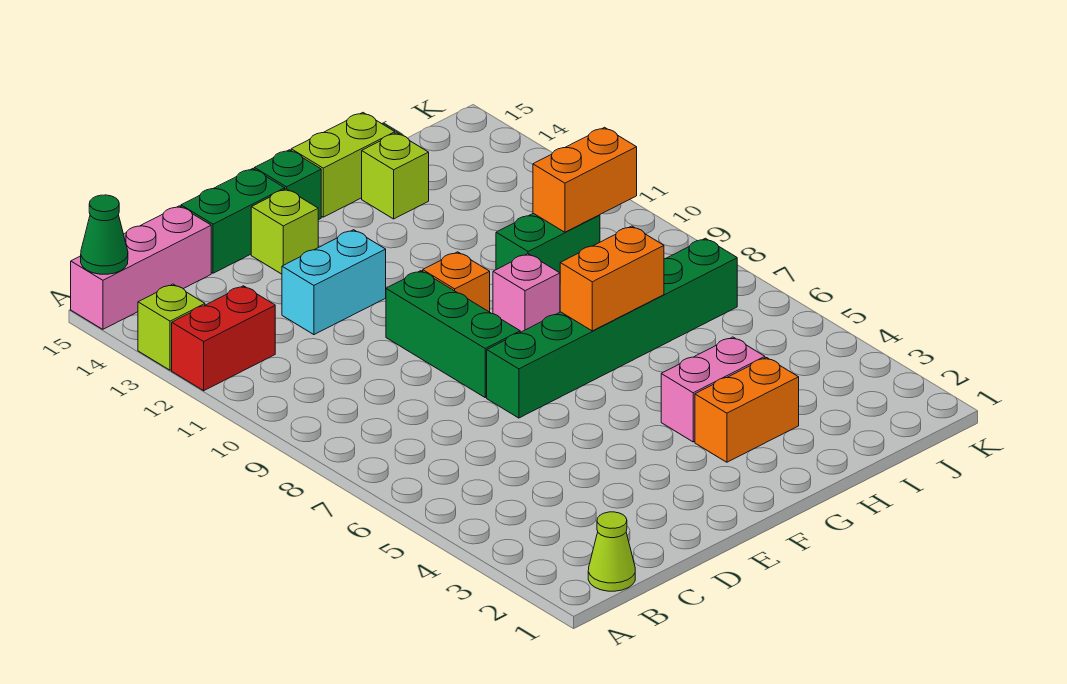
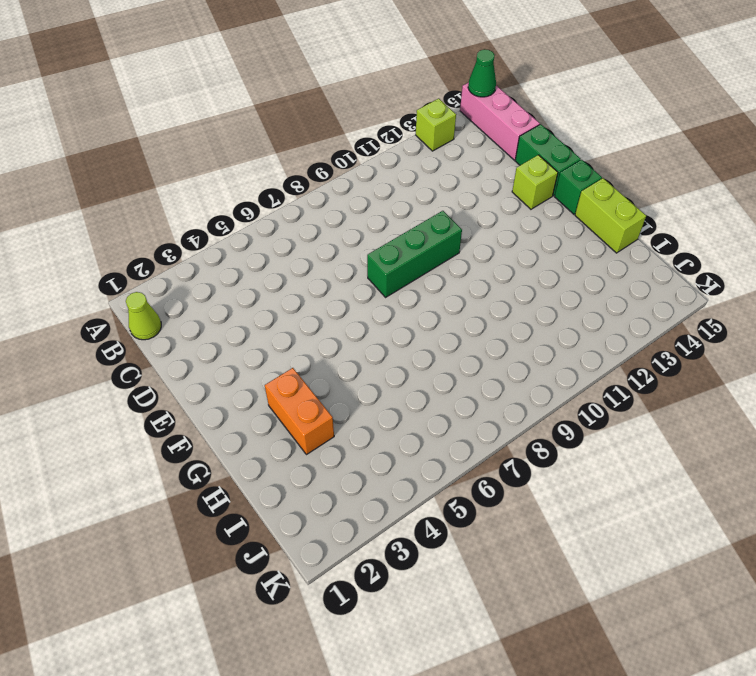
none -> red brick A12:B12 level 1
none -> cyan brick D12:E12 level 1
none -> green brick E7:J7 level 1

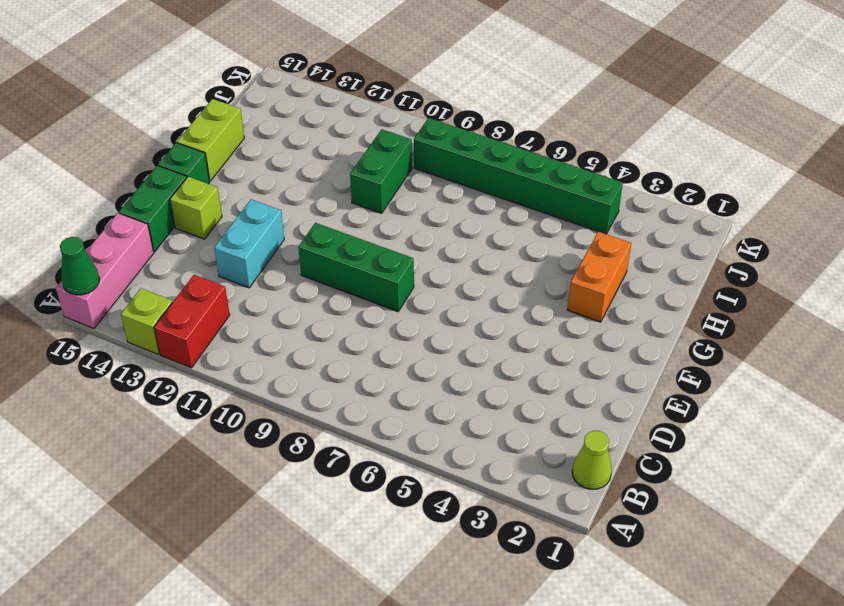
green brick J4:J9 level 1 -> green brick E7:J7 level 1
none -> orange brick F10 level 1
none -> pink brick G4:H4 level 1
none -> pink brick G9 level 1

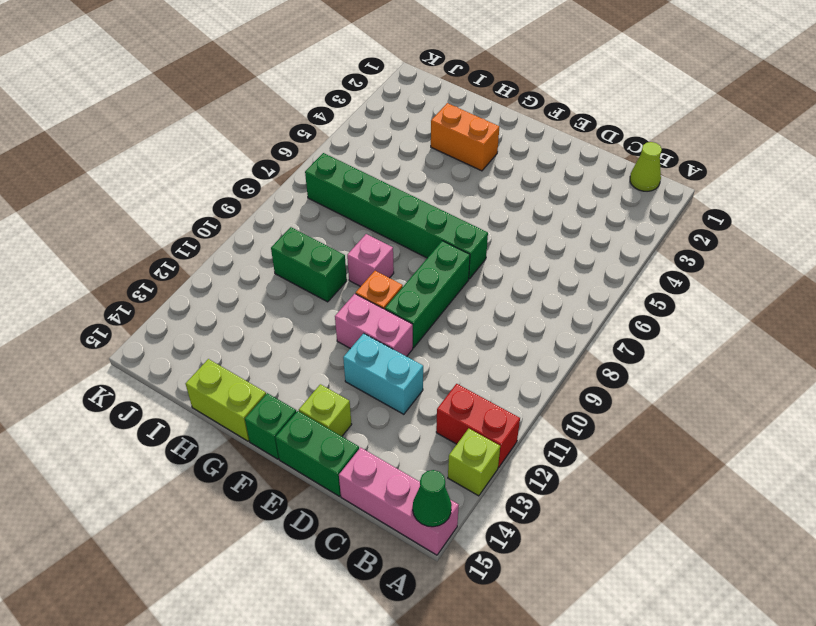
pink brick E11:F11 level 1 -> pink brick G4:H4 level 1
none -> lime brick H14 level 1
none -> orange brick G7:H7 level 2
none -> orange brick I10:J10 level 2

